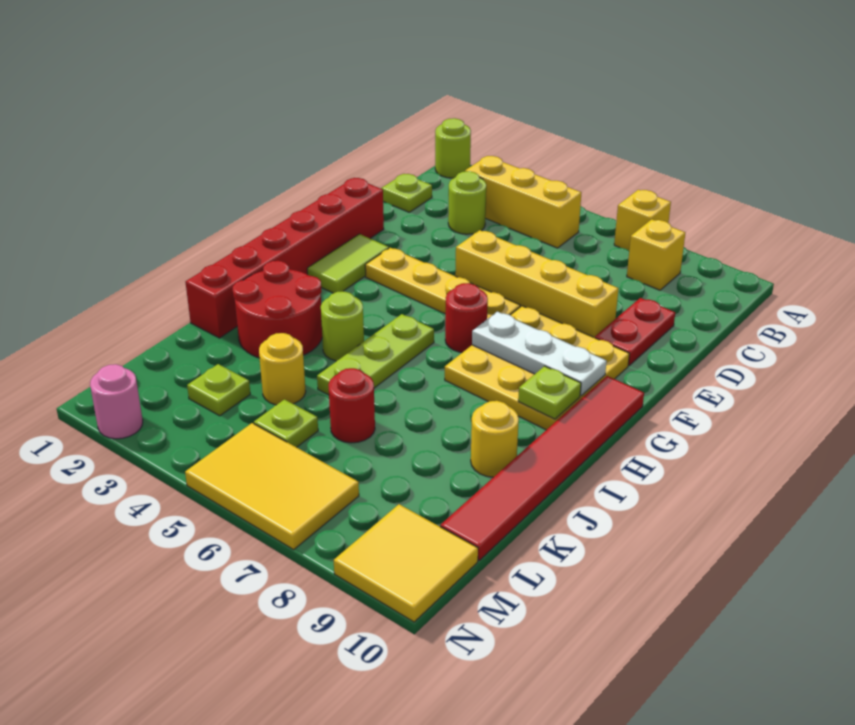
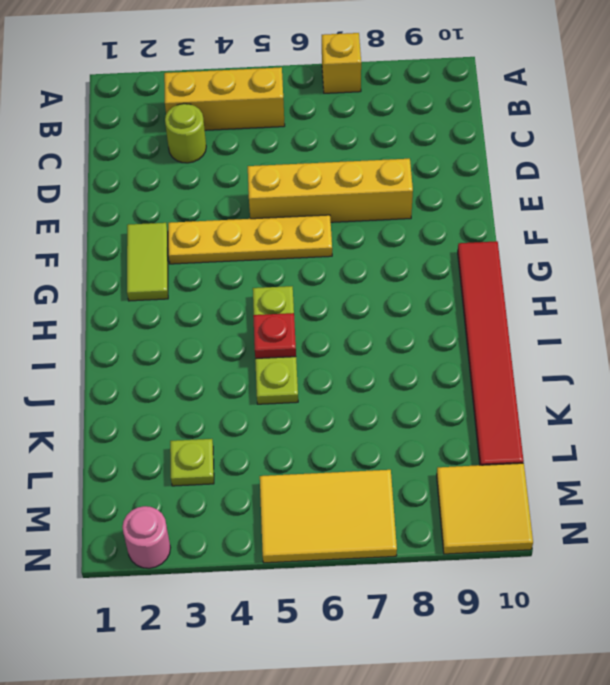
red plate I5 level 2 -> none
none -> lime round brick A1 level 1
none -> yellow brick B8 level 1
none -> lime plate C1 level 1

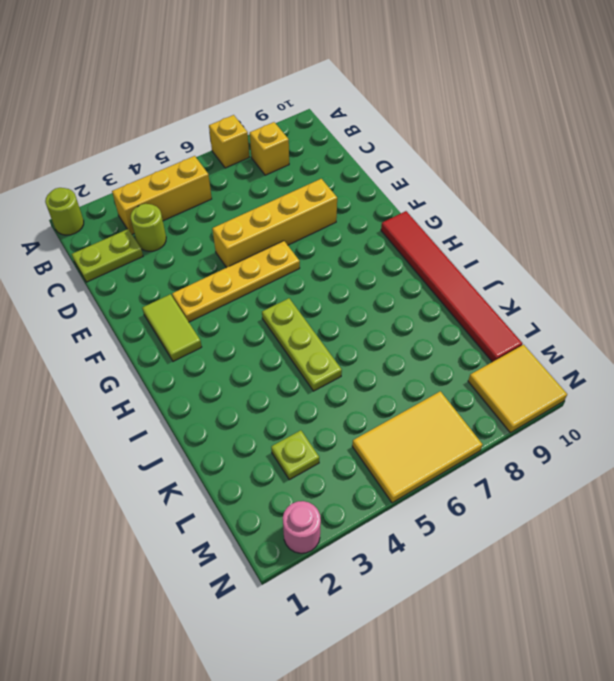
lime plate C1:C2 level 1 -> lime plate C1 level 1
none -> red plate D9:E9 level 1
none -> red brick E1:J1 level 1
none -> yellow plate F7:H9 level 1

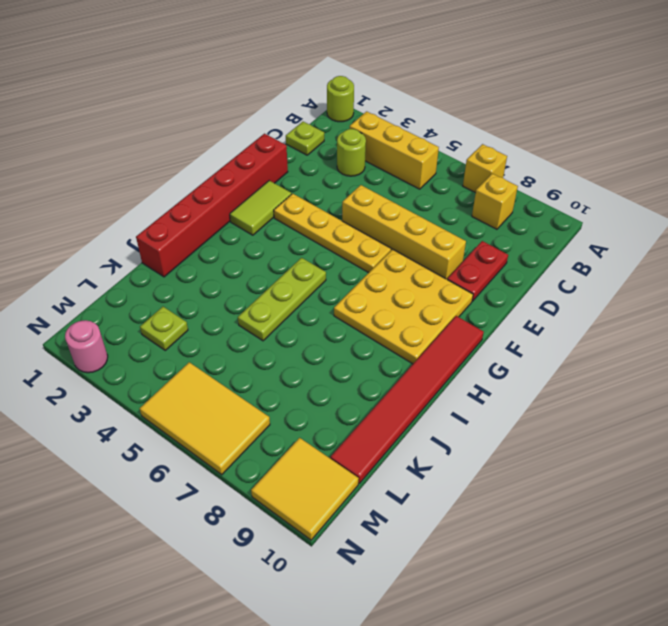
none -> red round brick G6 level 1
none -> red round brick I2:J3 level 1
none -> lime round brick I4 level 1

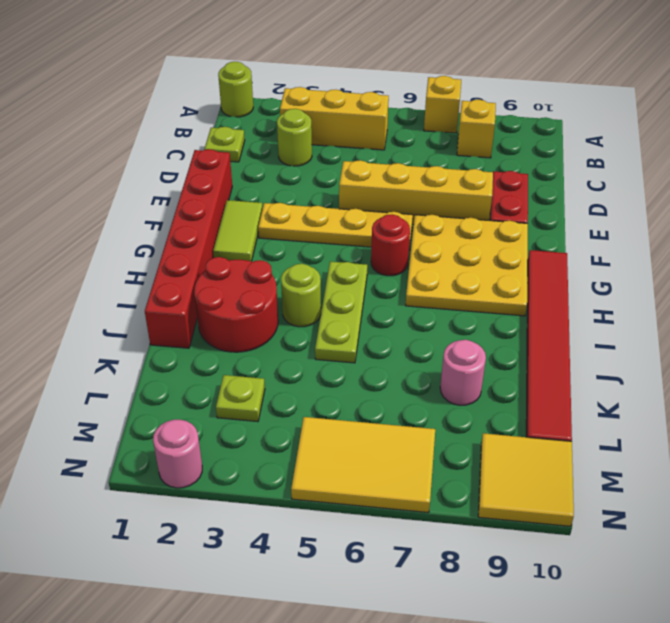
pink round brick K8 level 1 -> none
none -> yellow round brick J9 level 1
none -> yellow round brick K4 level 1
none -> red round brick K6 level 1

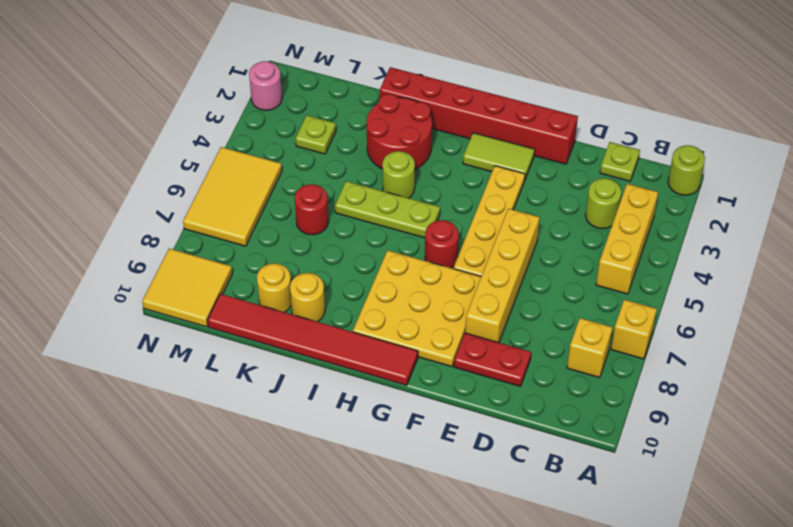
yellow round brick K9 level 1 -> yellow round brick K4 level 1
none -> lime plate L5 level 1
none -> white plate G7:G9 level 2
none -> lime plate H9 level 2

